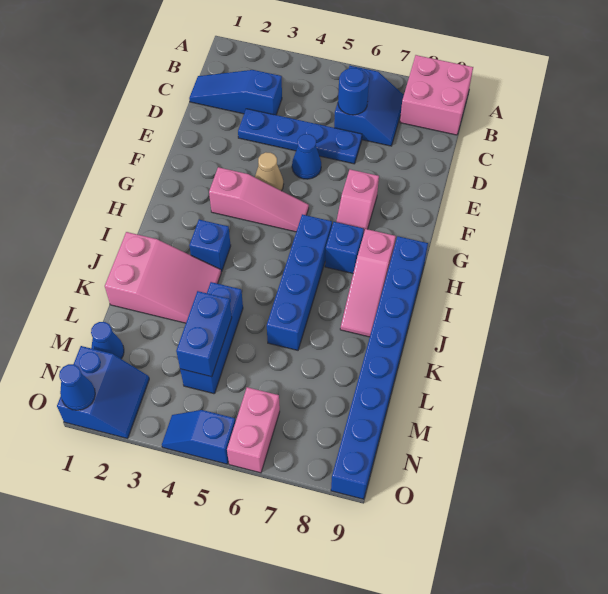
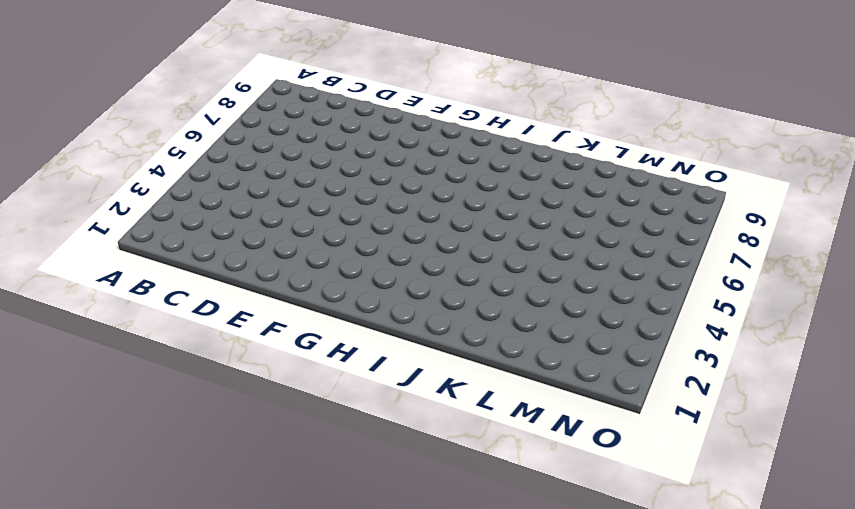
none -> pink brick A8:B9 level 1
none -> blue slope B6:C7 level 1 top 6
none -> blue slope C1:C3 level 1 top 3

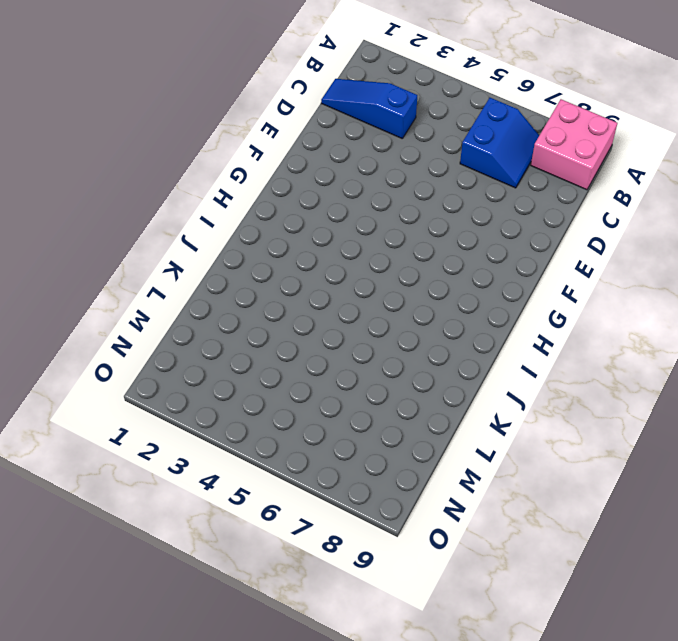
none -> blue plate D3:D6 level 1
none -> blue cone E5 level 1
none -> tan cone F4 level 1

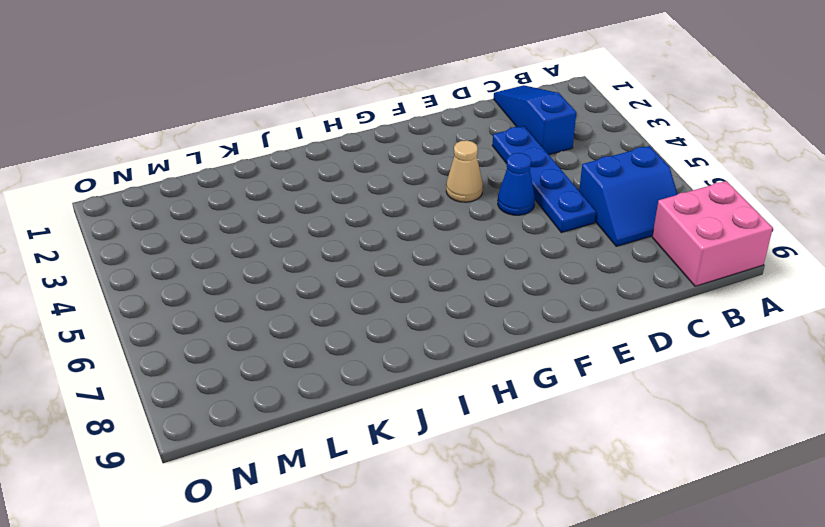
none -> pink slope F7:G7 level 1 top F
none -> pink slope G3:G5 level 1 top 3
none -> blue brick H6:K6 level 1

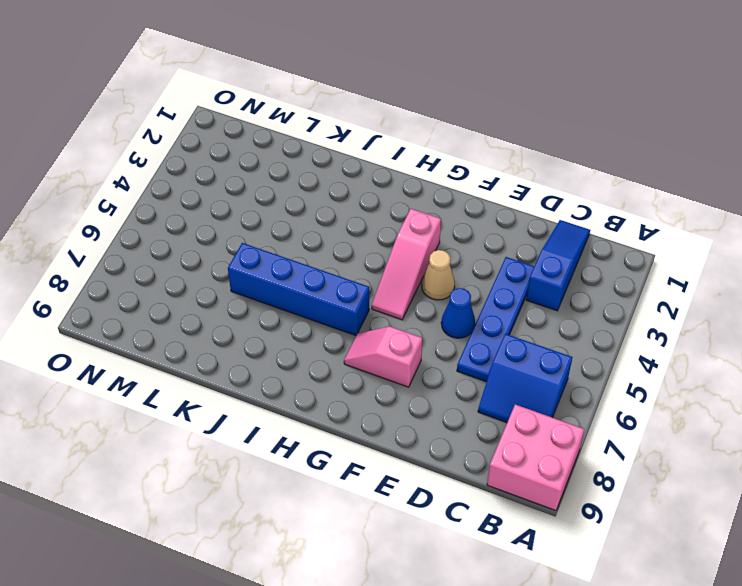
none -> blue brick H7 level 1
none -> pink slope H8:J8 level 1 top H
none -> blue brick H9:O9 level 1

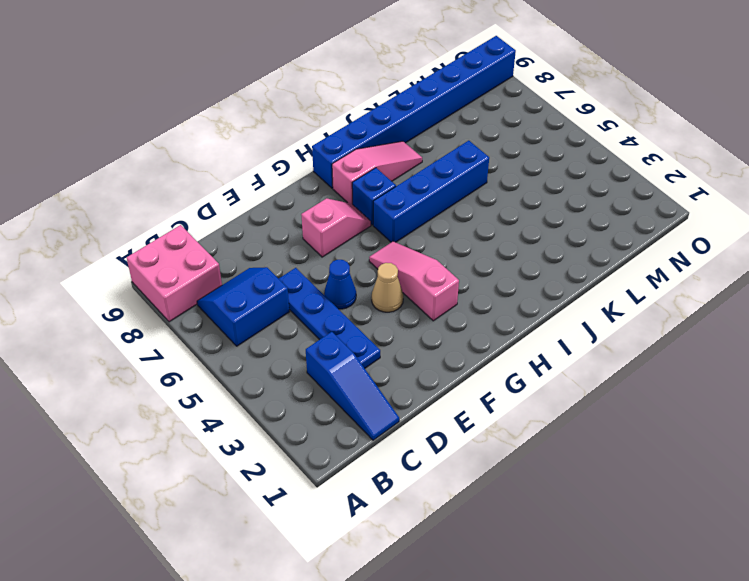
none -> blue brick I3 level 1
none -> pink slope J1:K3 level 1 top 1
none -> blue brick K4:M4 level 1

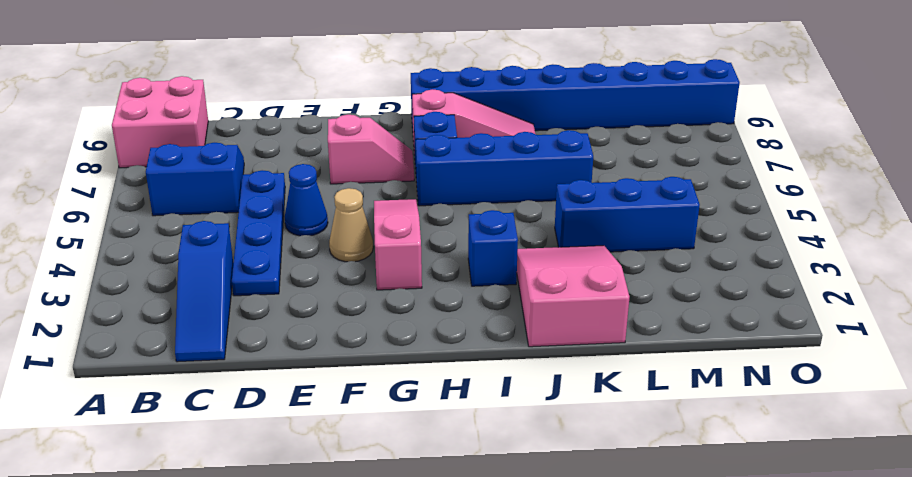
none -> blue cone M1 level 1
none -> blue slope N1:O2 level 1 top 1
none -> pink brick N6:O6 level 1

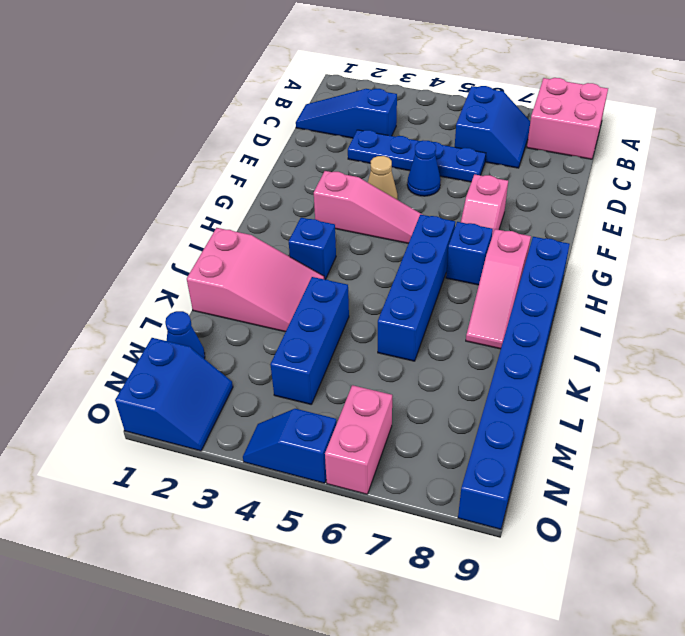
none -> blue round brick C6 level 2
none -> blue brick L4:M4 level 2
none -> blue cone O1 level 2

